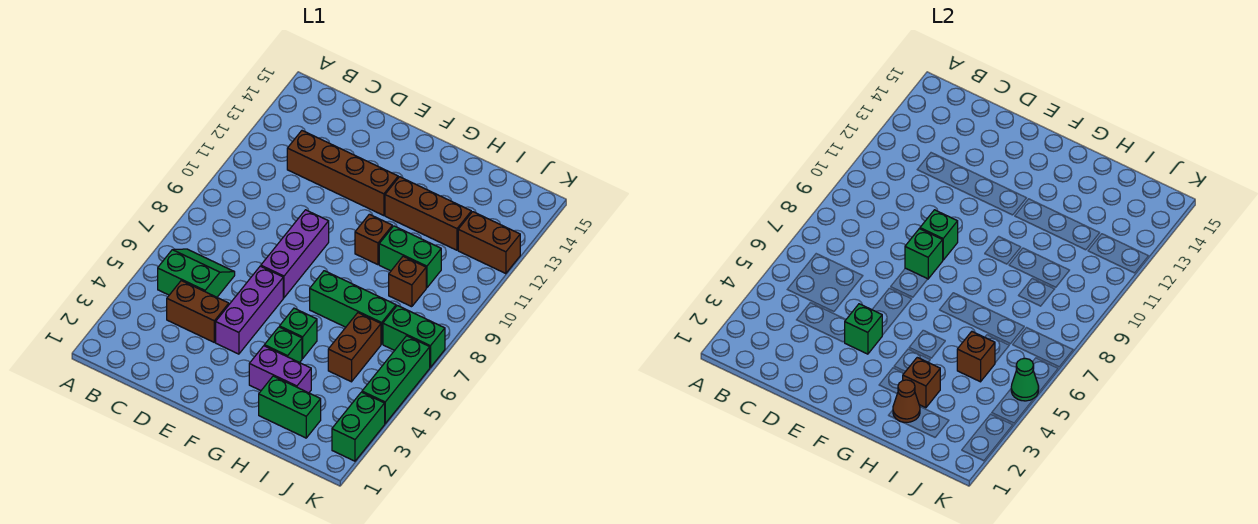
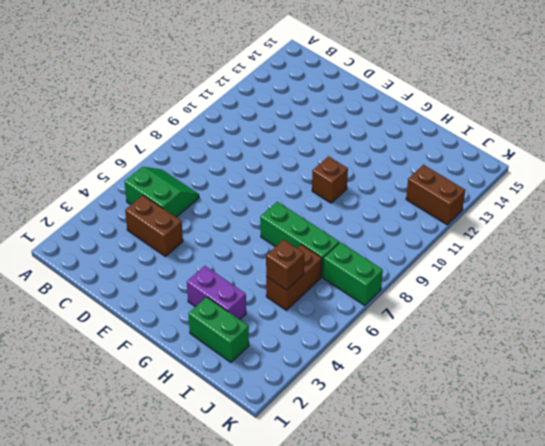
none -> brown brick C12:F12 level 1
none -> purple brick E4:E6 level 1
none -> purple brick E7:E9 level 1

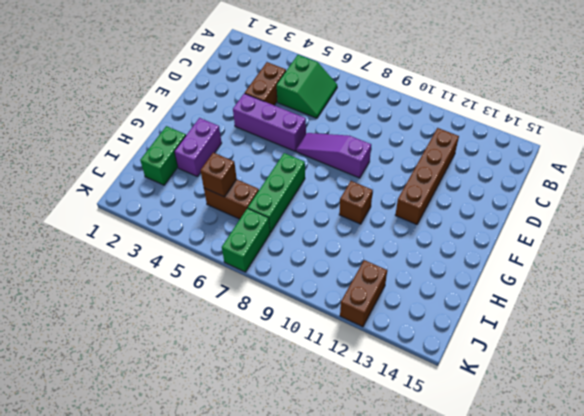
purple slope E7:E9 level 1 top 9 -> purple brick E7:E9 level 1
none -> green brick G4 level 1
none -> green brick G5 level 1
none -> brown brick G12:I12 level 1

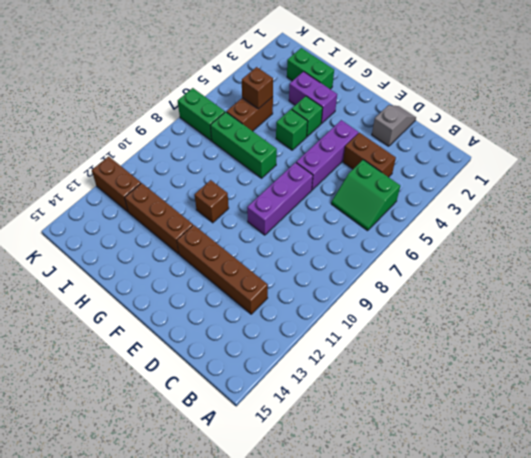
grey slope D1:D2 level 1 top 2 -> none
none -> green brick H10:I10 level 1
none -> brown brick I9 level 1
none -> green brick K2:K3 level 1

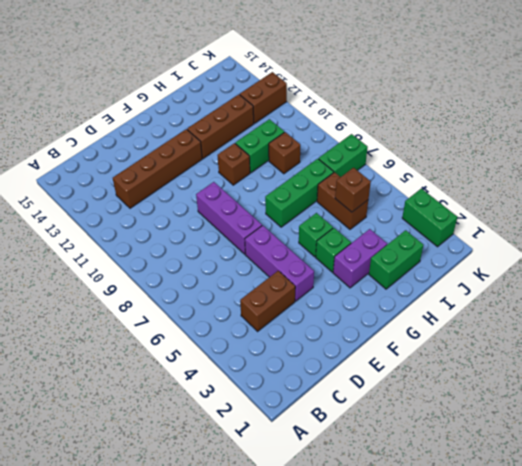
none -> green slope B5:C6 level 1 top 5
none -> green brick K4:K6 level 1
none -> green brick E4 level 2

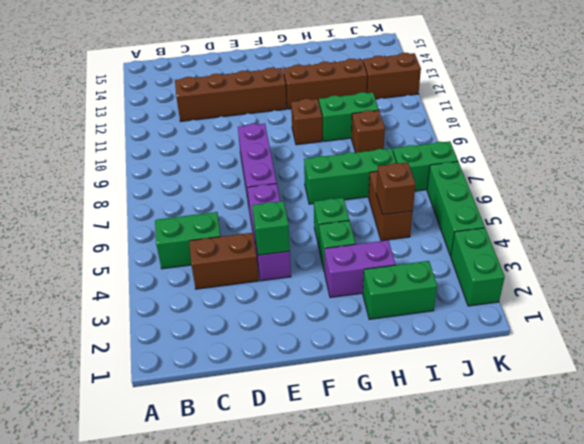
none -> green brick E8 level 2
none -> green brick E9 level 2
none -> brown cone H2 level 2

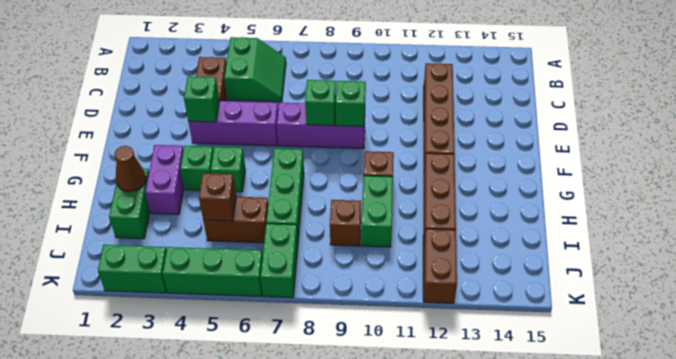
none -> brown brick H3 level 2
none -> green cone K5 level 2

